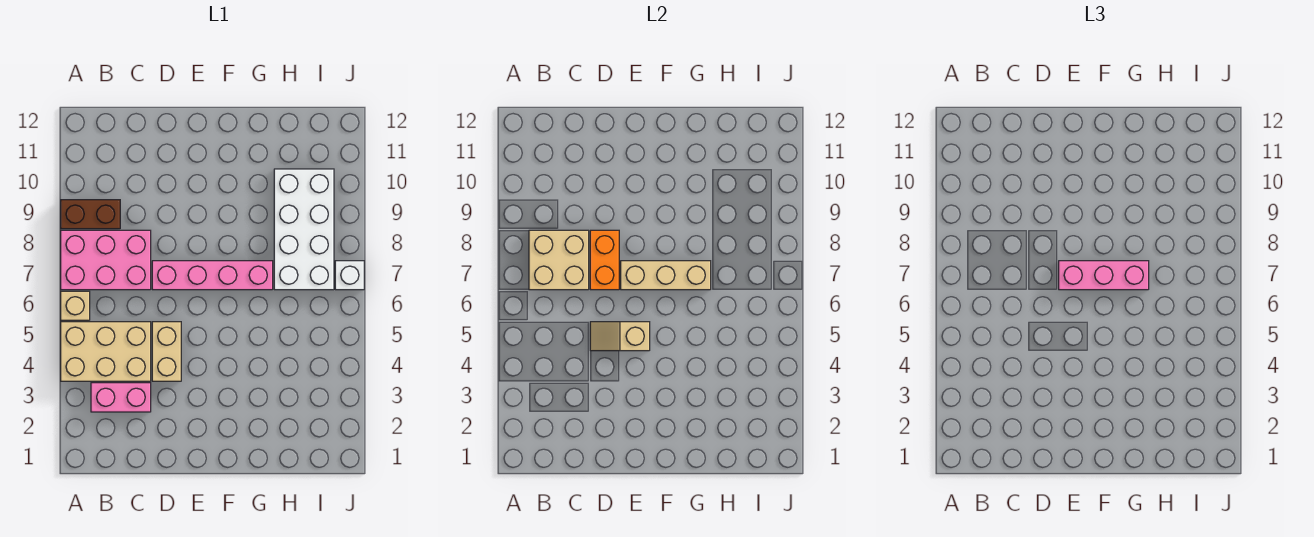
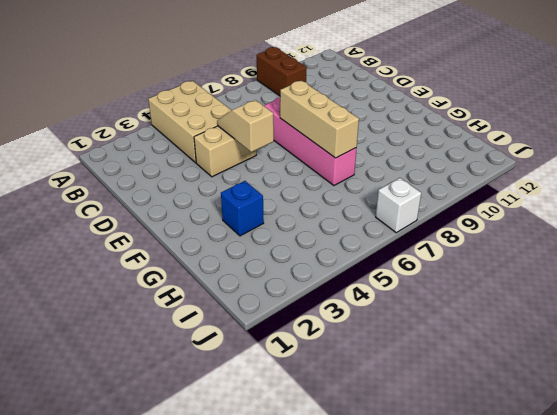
blue brick G3 level 1 -> none
none -> tan brick A6 level 1
none -> pink brick A7:C8 level 1
none -> pink brick B3:C3 level 1

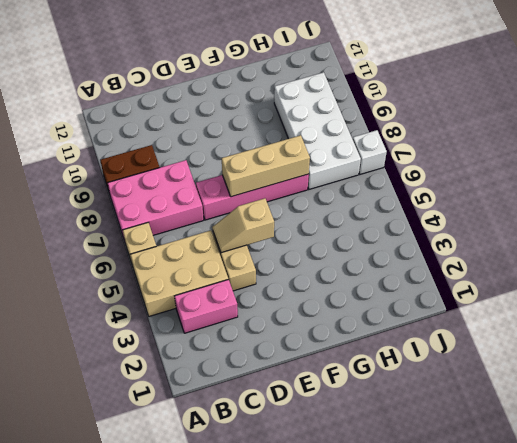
none -> tan brick B7:C8 level 2
none -> orange brick D7:D8 level 2
none -> pink brick E7:G7 level 3

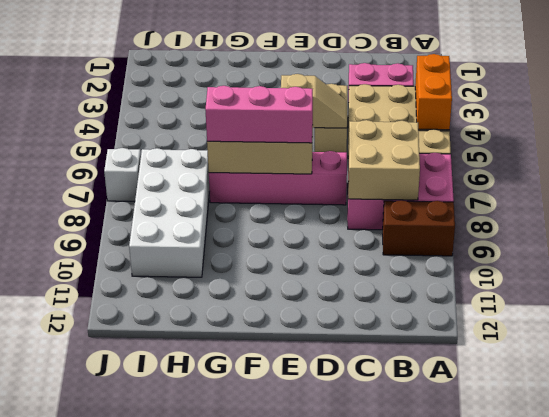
orange brick A4:A5 level 2 -> orange brick D7:D8 level 2

